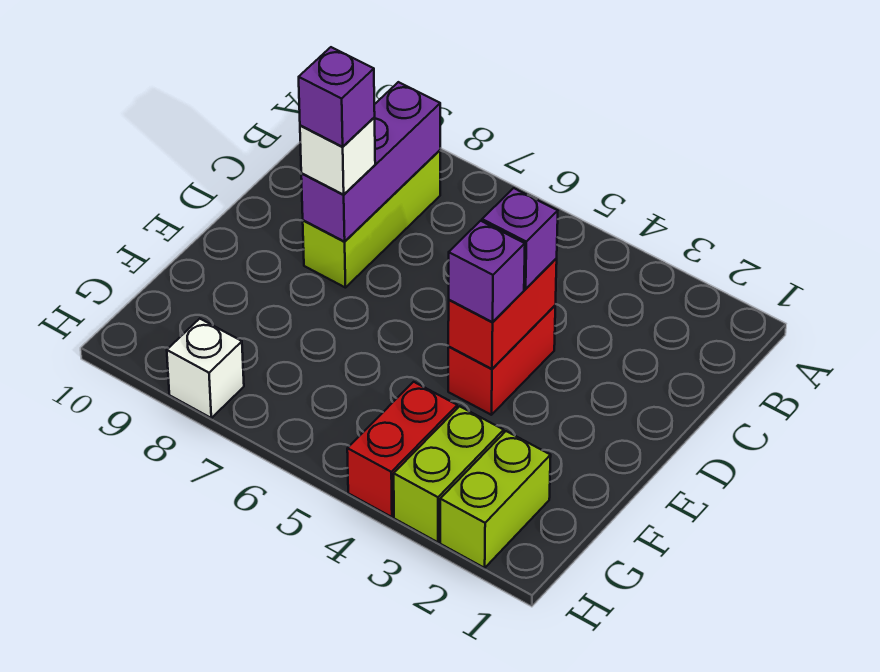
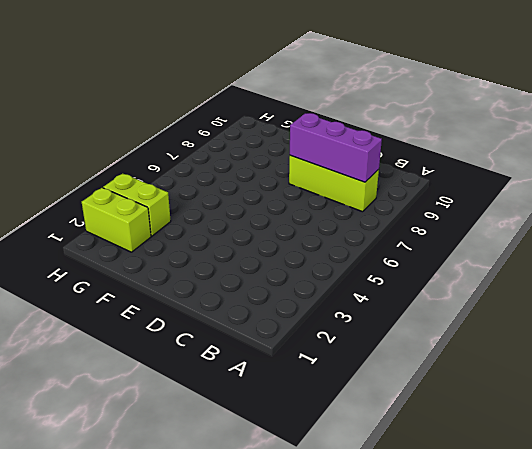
none -> red brick D4:E4 level 1
none -> red brick G4:H4 level 1
none -> white brick H8 level 1

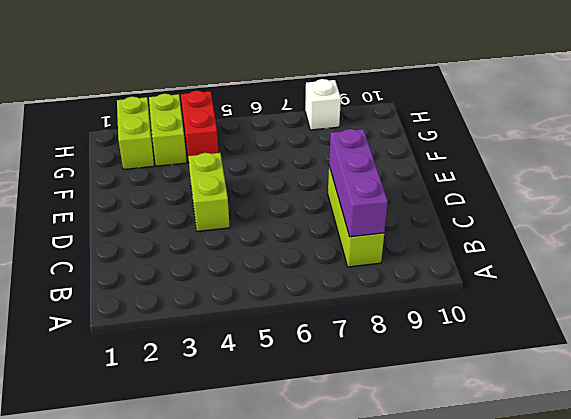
lime brick D4:E4 level 1 -> red brick D4:E4 level 1
none -> red brick D4:E4 level 2
none -> purple brick D4 level 3
none -> white brick D8 level 3

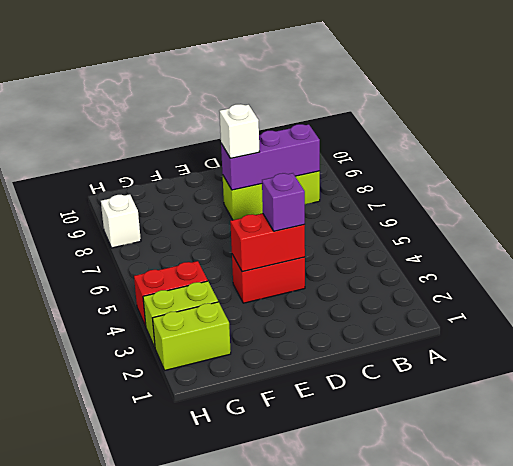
none -> purple brick E4 level 3
none -> purple brick D8 level 4

